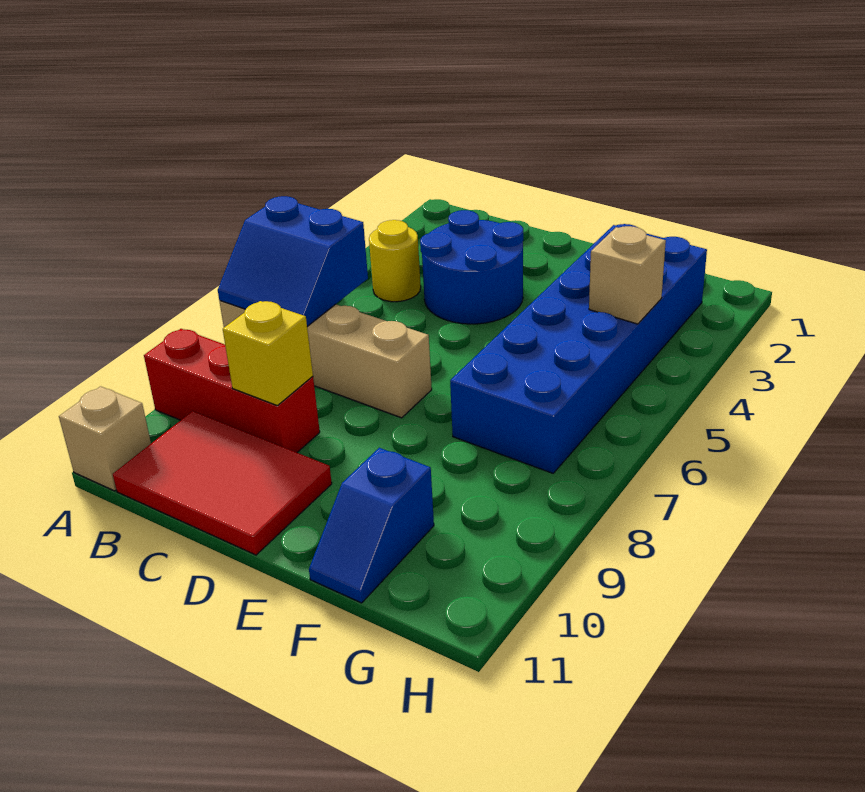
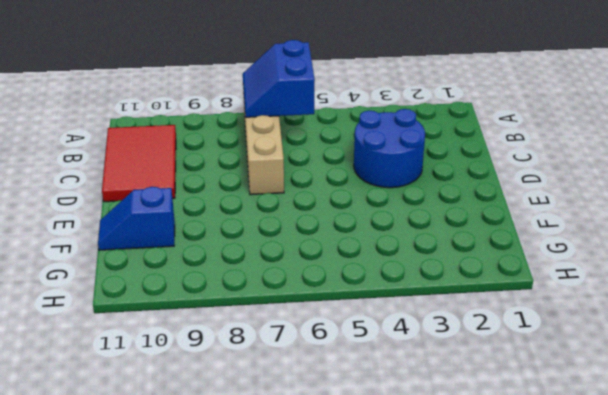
none -> red brick A9:C9 level 1
none -> tan brick A11 level 1

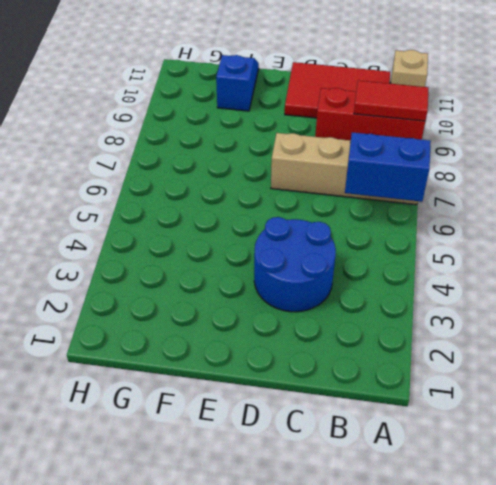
red tile A9:B9 level 2 -> none
none -> yellow round brick B4 level 1
none -> blue brick F2:G7 level 1

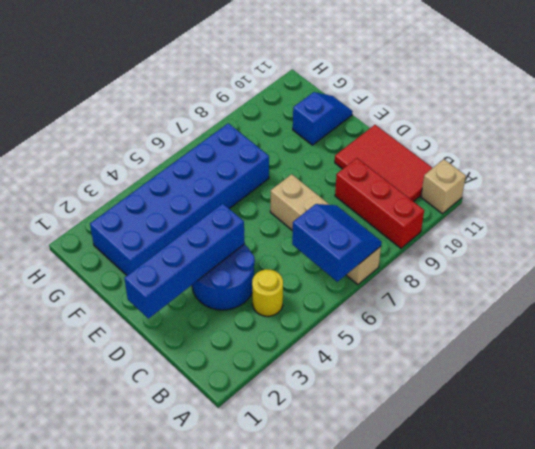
blue brick D1:D4 level 2 -> none
none -> yellow brick C9 level 2
none -> tan brick G4 level 2

